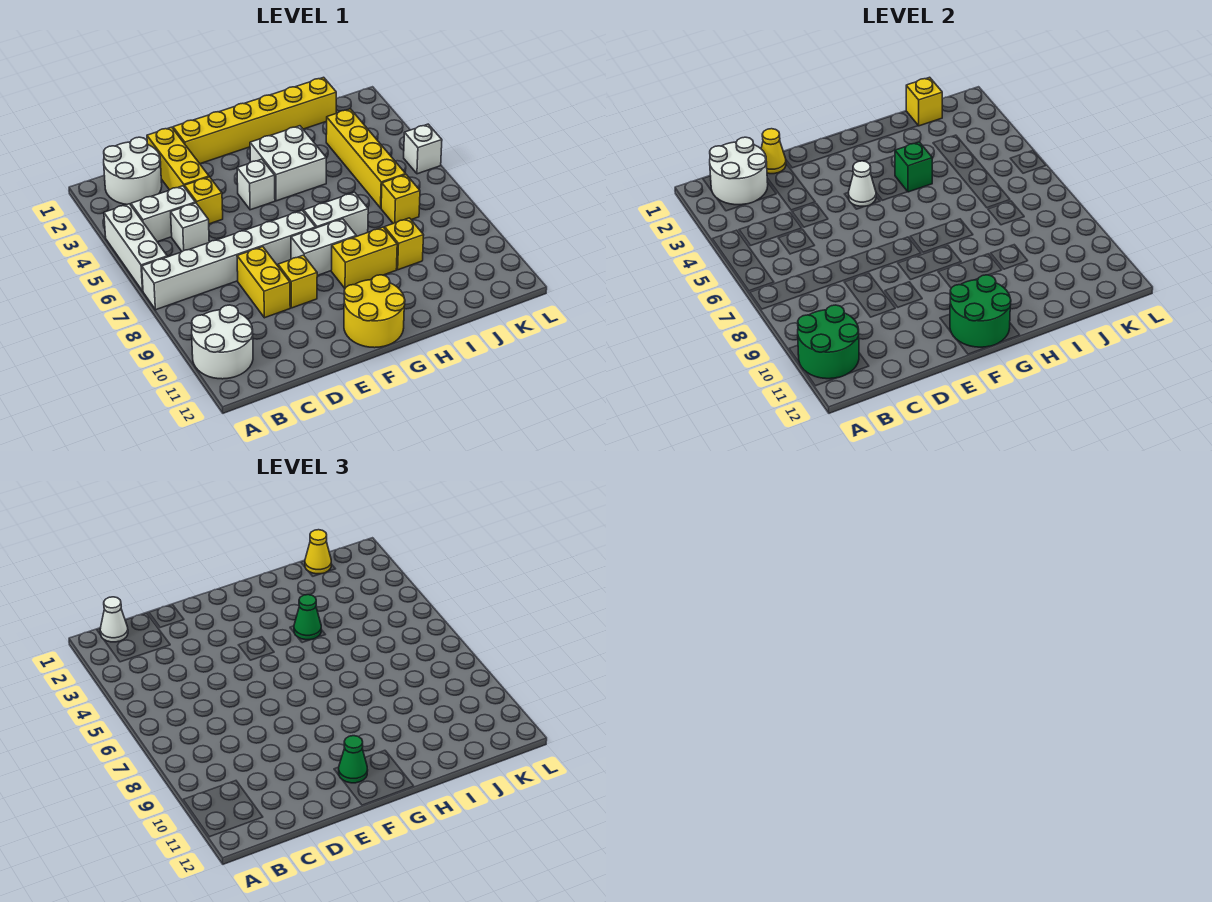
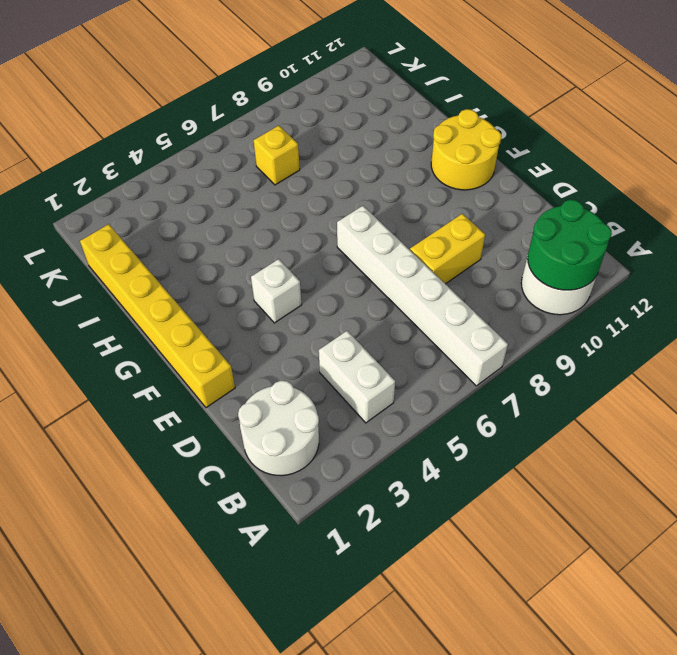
none -> white brick A4:A6 level 1
none -> white brick C5 level 1
none -> yellow brick D1:D3 level 1
none -> yellow brick D4 level 1

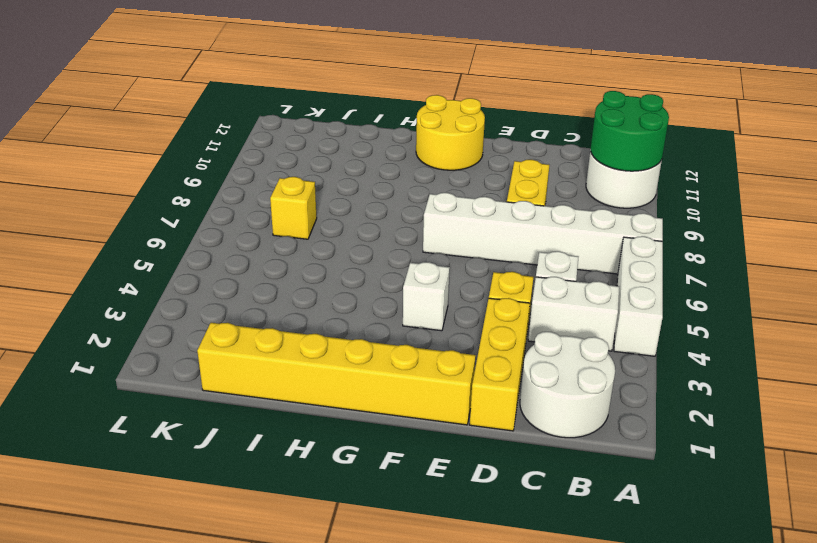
none -> yellow brick E9 level 1
none -> white brick F8:G8 level 1
none -> white brick G3:H4 level 1
none -> white brick G7:H7 level 1

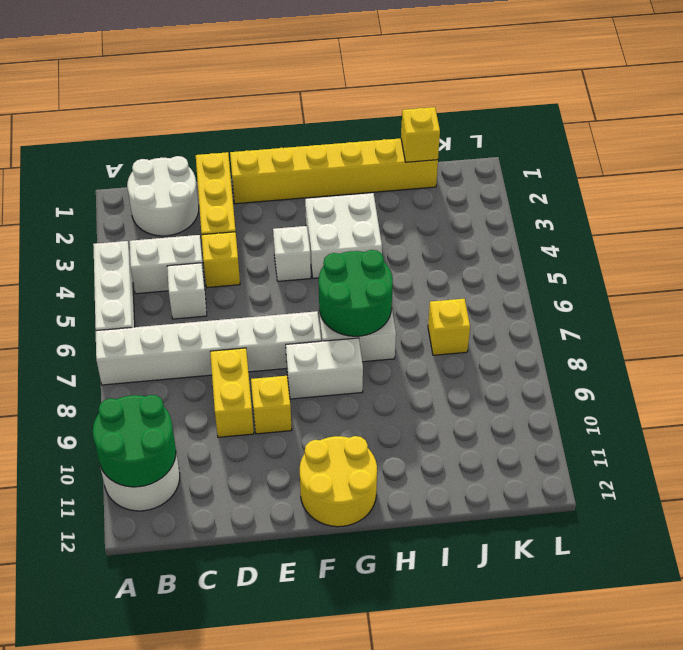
green round brick G6:H7 level 2 -> green round brick F11:G12 level 2
none -> yellow brick G9:H9 level 1
none -> yellow brick I9 level 1
none -> yellow brick J3:J6 level 1
none -> white brick L5 level 1

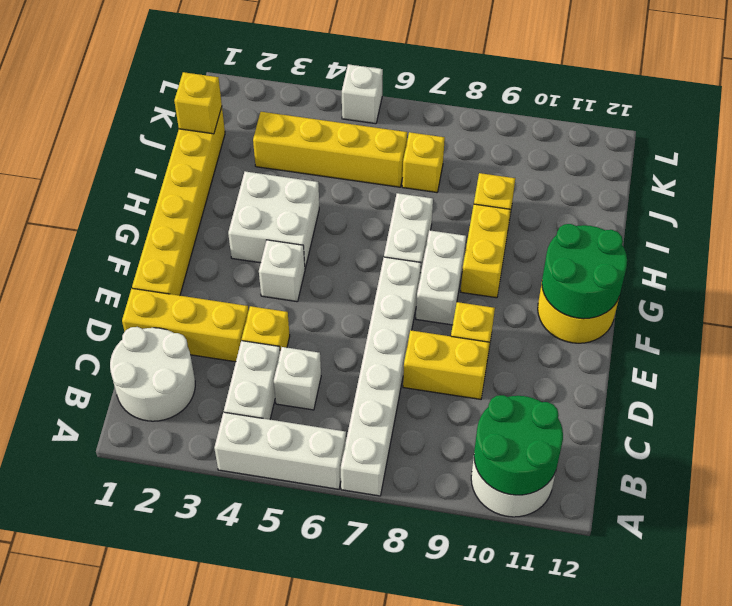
none -> white round brick B1:C2 level 2
none -> yellow cone D1 level 2
none -> white cone F4 level 2
none -> green brick H4 level 2

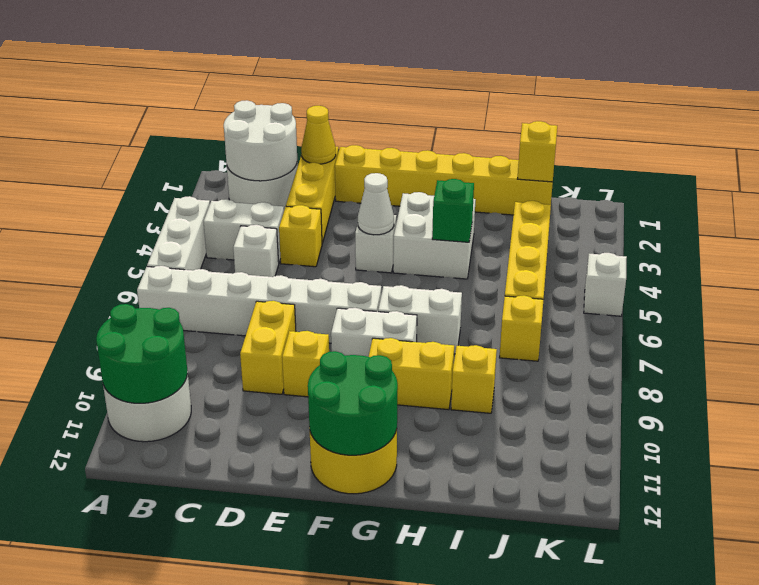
none -> white cone B1 level 3
none -> green cone F11 level 3
none -> green cone H4 level 3
none -> yellow cone J1 level 3

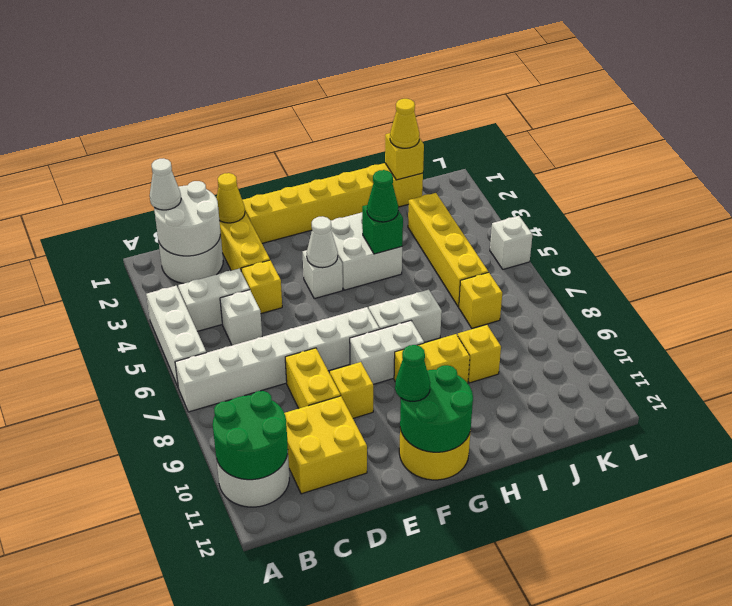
yellow brick C10:D11 level 1 -> none

